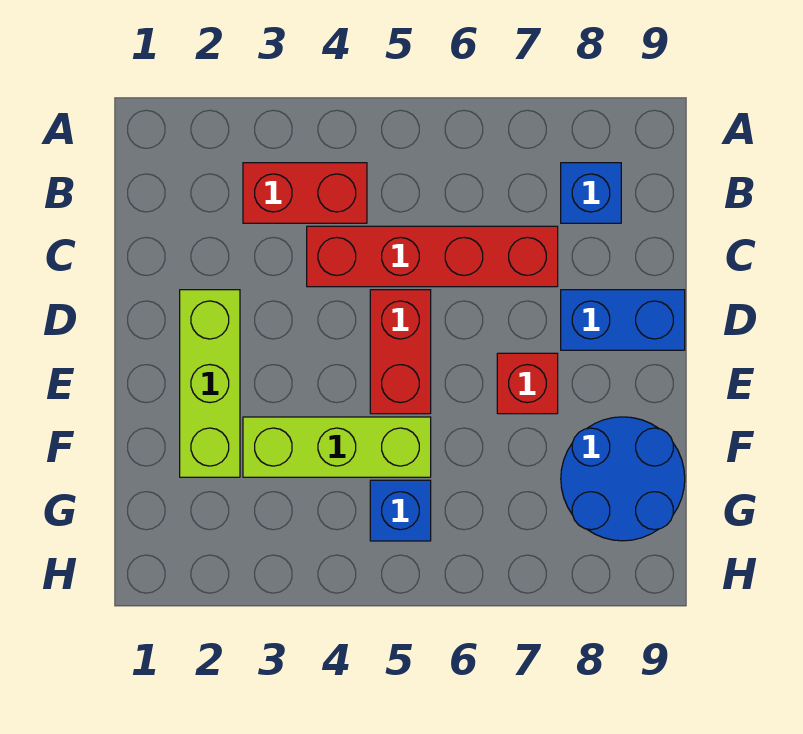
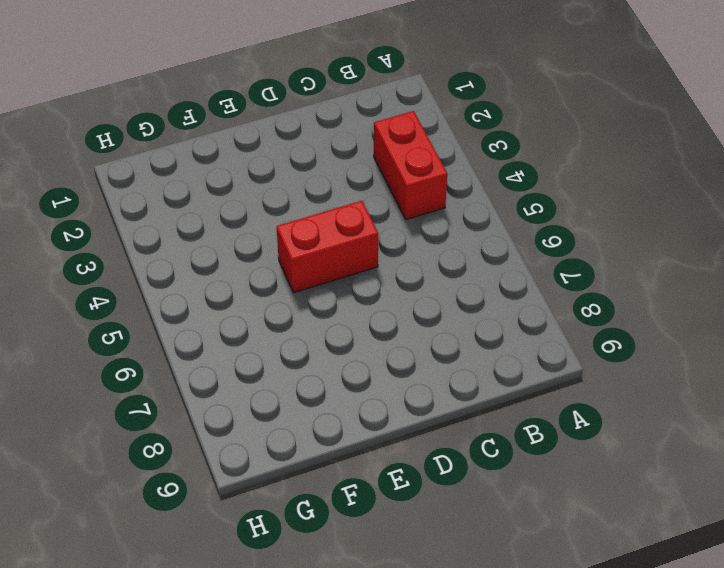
none -> blue brick B8 level 1
none -> red brick C4:C7 level 1

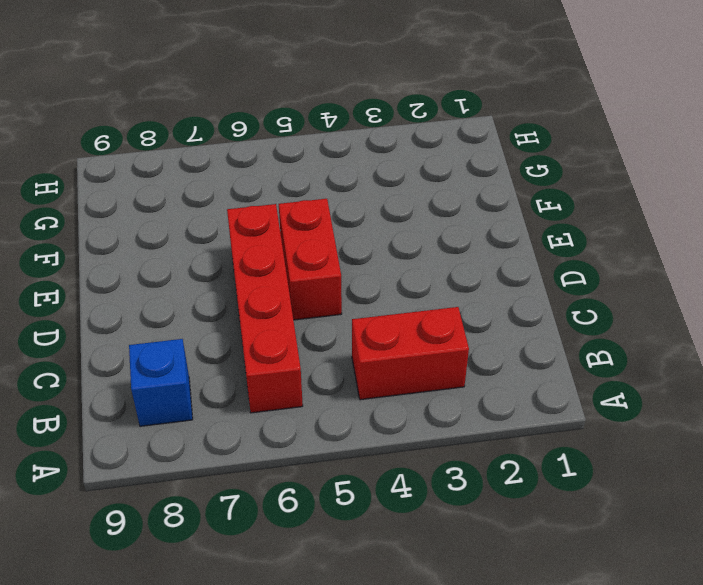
red brick B6:E6 level 1 -> red brick C4:C7 level 1
none -> lime brick D2:F2 level 1
none -> blue brick D8:D9 level 1

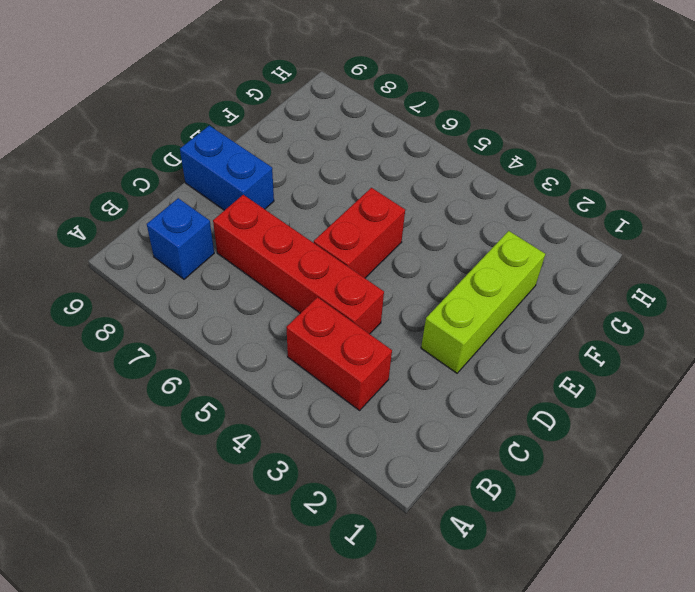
none -> red brick E7 level 1
none -> lime brick F3:F5 level 1

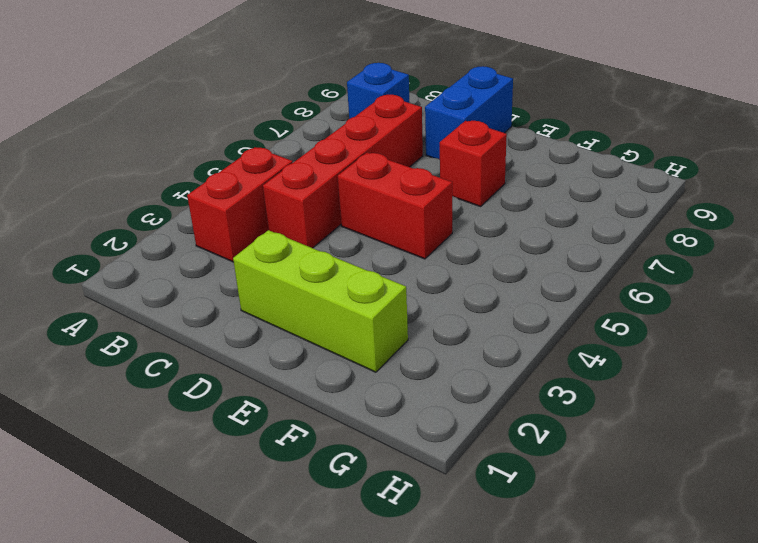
none -> lime brick F3:F5 level 1
none -> blue round brick F8:G9 level 1

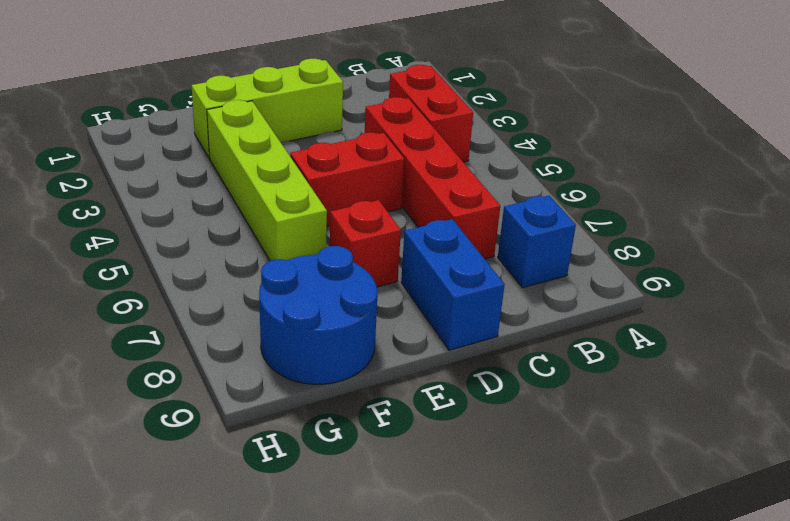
lime brick F3:F6 level 1 -> lime brick F3:F5 level 1
none -> blue brick G5 level 1

